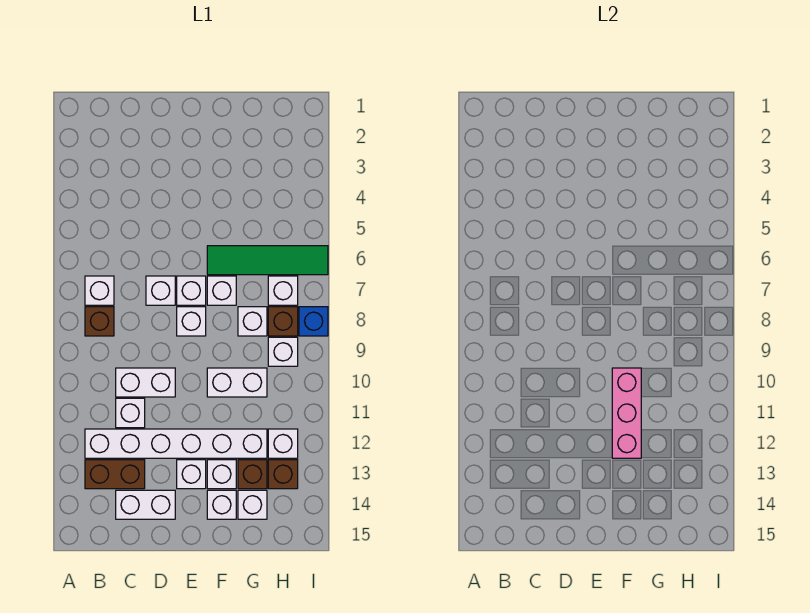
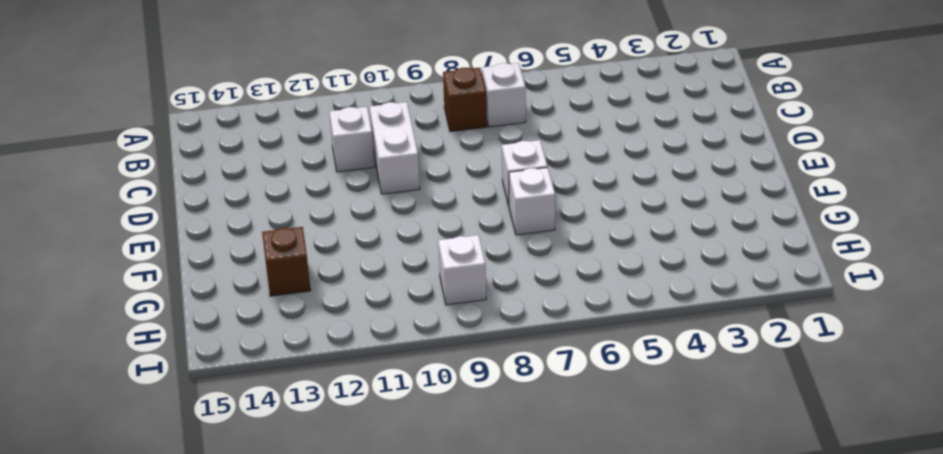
none -> white brick B12:G12 level 1
none -> brown brick B13:C13 level 1
none -> white brick C14:D14 level 1

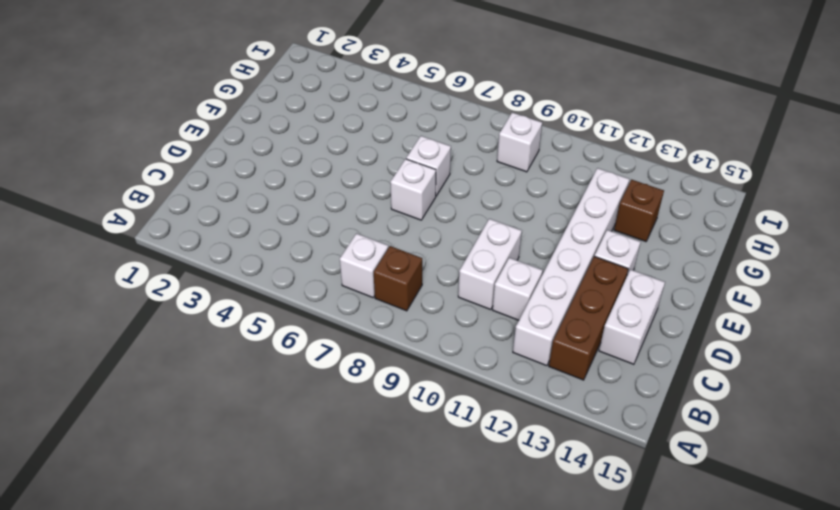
brown brick B13:D13 level 1 -> brown brick B13:C13 level 1
none -> white brick D7 level 1
none -> white brick E8 level 1
none -> green tile F6:I6 level 1

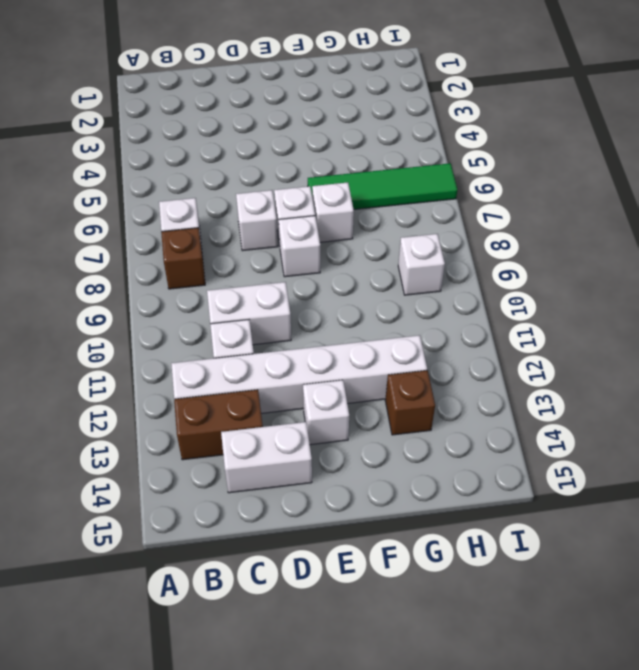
none -> white brick F10:G10 level 1
none -> white brick F13 level 1
none -> white brick F14 level 1

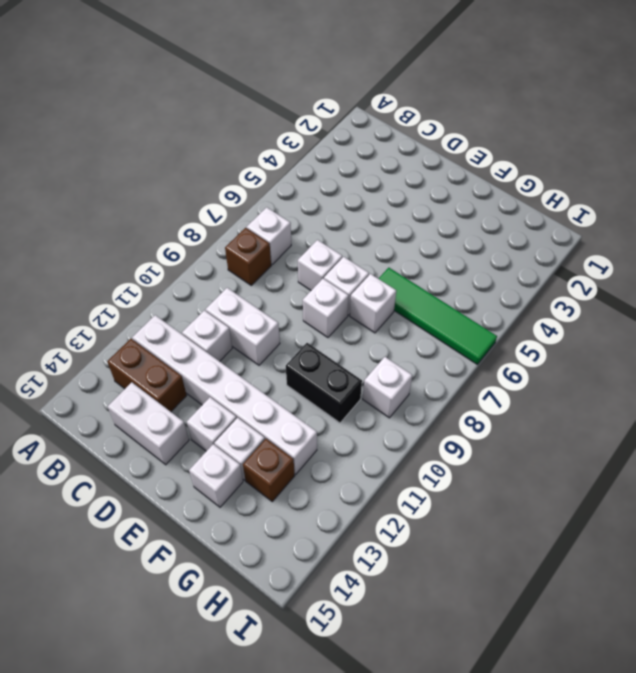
black brick F10:G10 level 1 -> white brick F10:G10 level 1
none -> white brick G8 level 1
none -> white brick G14 level 1
none -> white brick H7 level 1

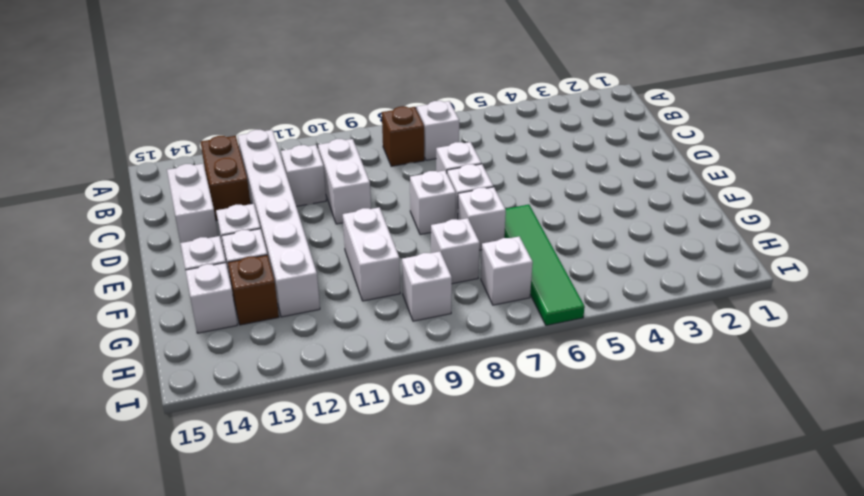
none -> brown brick H8 level 1
none -> white brick H12 level 1
none -> brown brick H13 level 1

